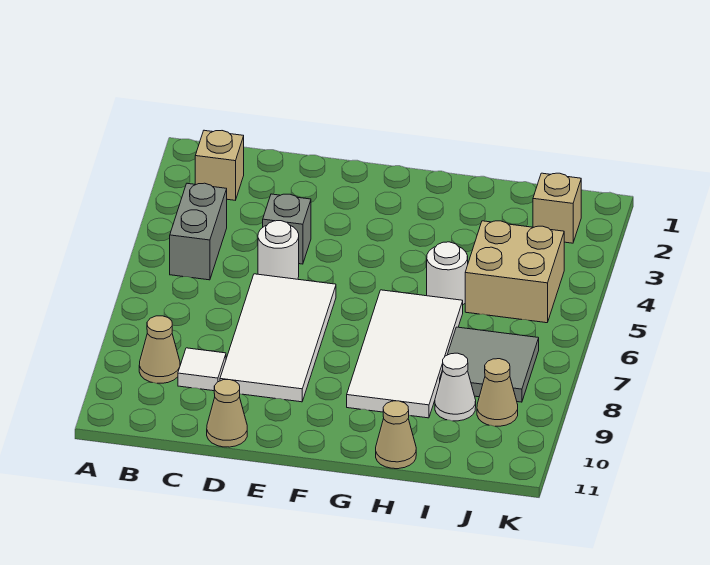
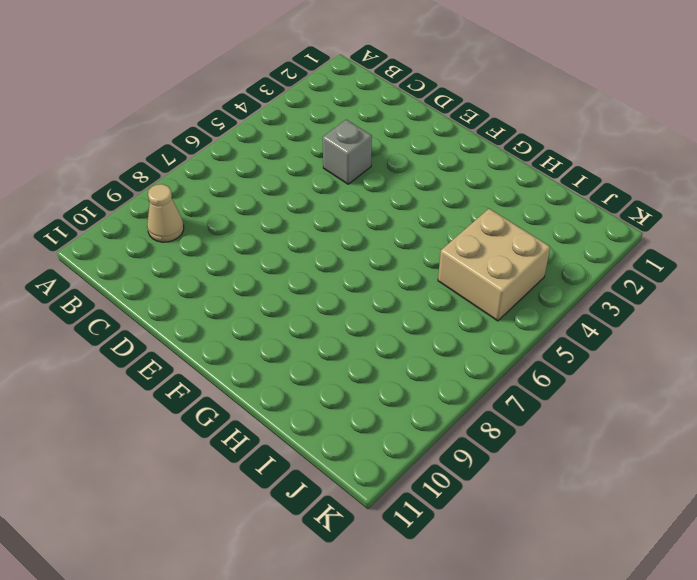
none -> tan brick B2 level 1
none -> grey brick B4:B5 level 1
none -> white tile C9 level 1

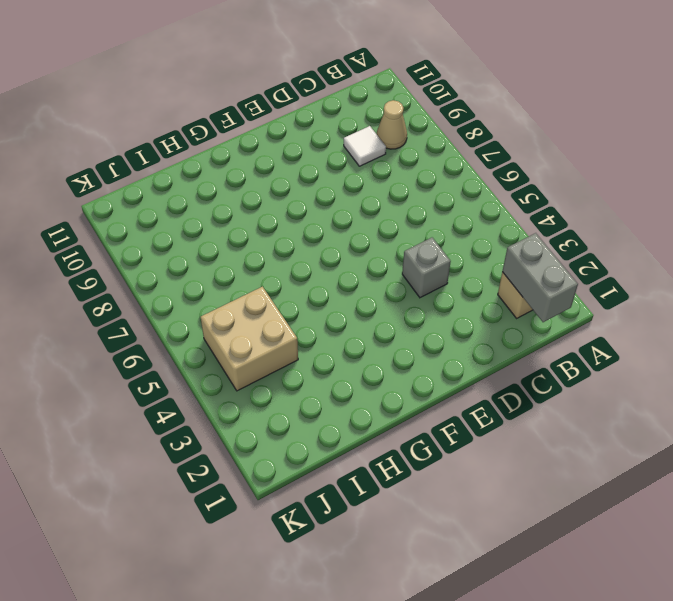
grey brick B1:B2 level 2 -> grey brick B4:B5 level 1
none -> white round brick D5 level 1
none -> white tile D6:E9 level 1
none -> tan cone D11 level 1

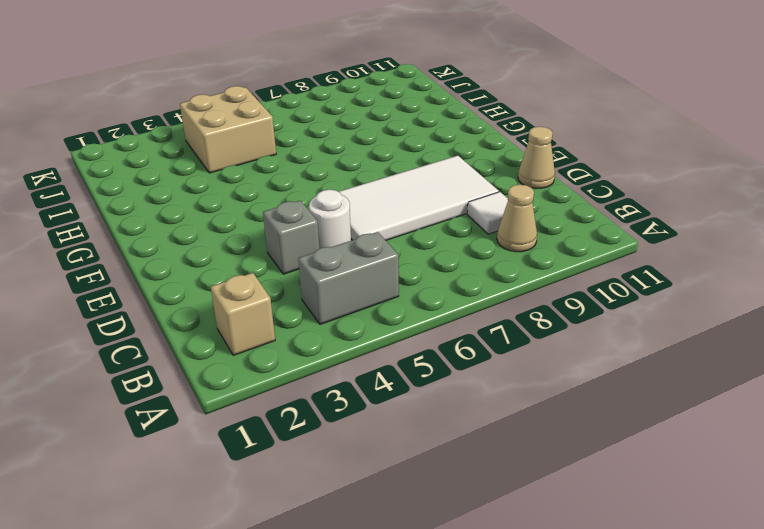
none -> white tile G6:H9 level 1
none -> white round brick H5 level 1
none -> tan cone H11 level 1

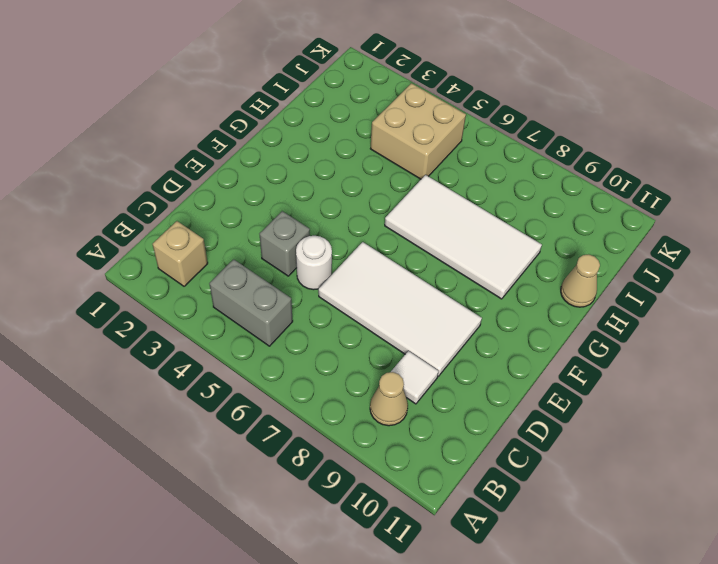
none -> tan cone D11 level 1
none -> white round brick H5 level 1
none -> grey tile I7:J8 level 1

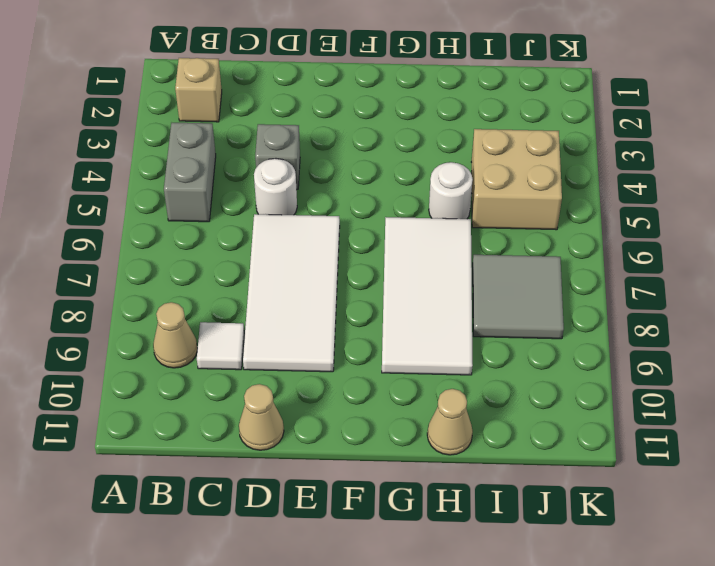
none -> white cone I9 level 1
none -> tan brick J2 level 1
none -> tan cone J9 level 1

